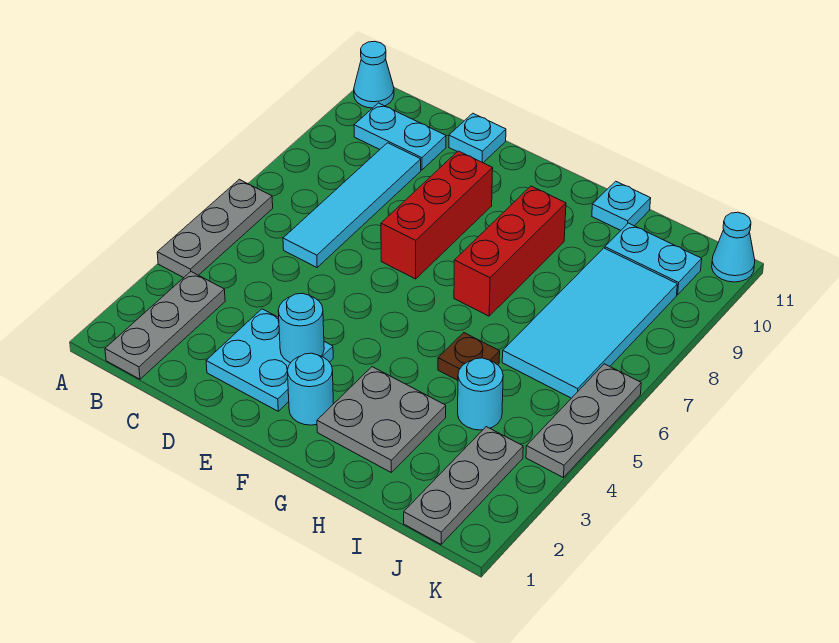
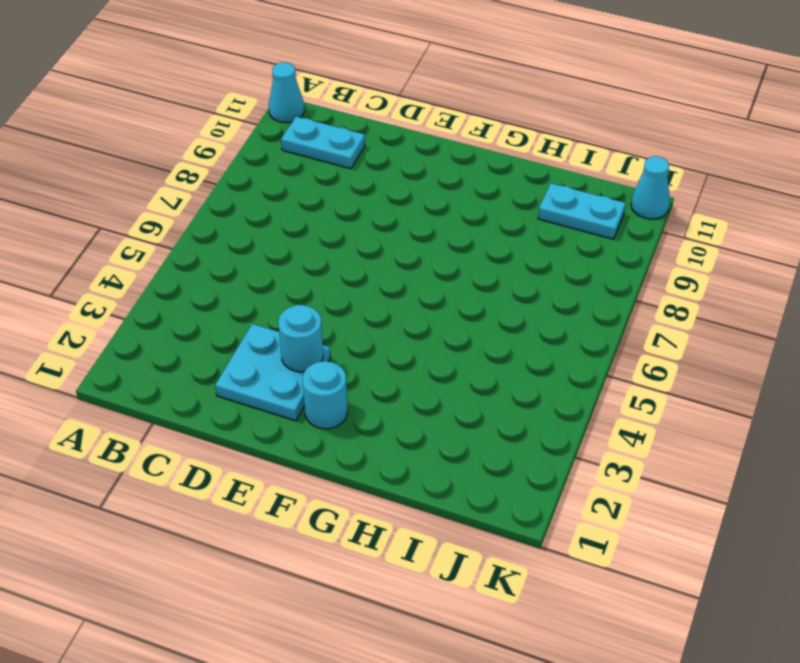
none -> grey plate A4:A6 level 1
none -> grey plate B1:B3 level 1
none -> cyan tile C6:C9 level 1

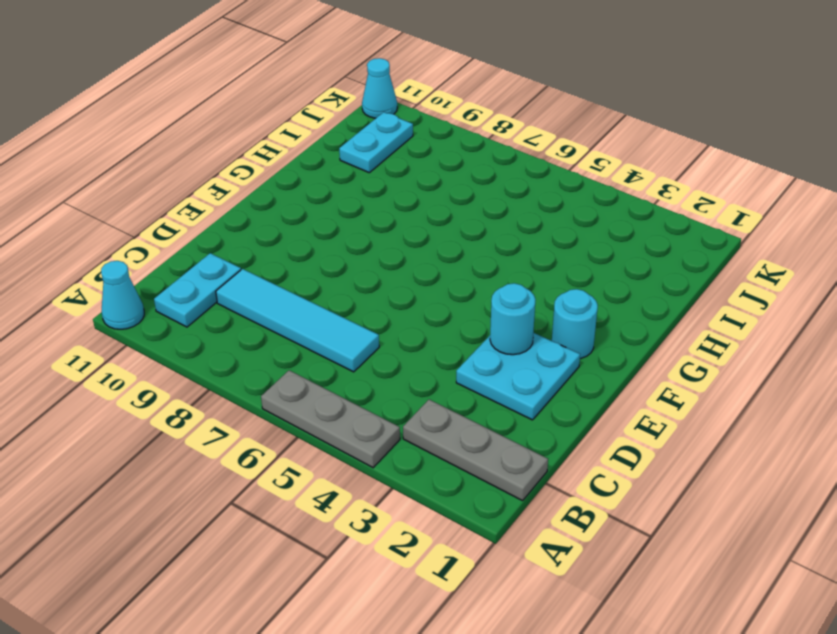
none -> cyan plate D11 level 1
none -> red brick E7:E9 level 1
none -> grey plate G2:H3 level 1

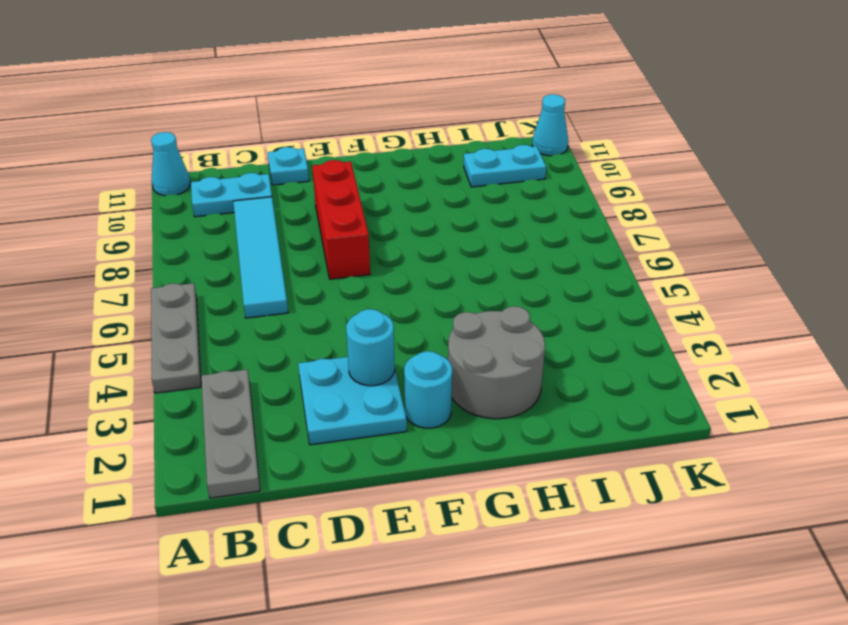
grey round brick G2:H3 level 1 -> grey plate G2:H3 level 1
none -> red brick G7:G9 level 1
none -> brown plate H5 level 1
none -> cyan plate H11 level 1

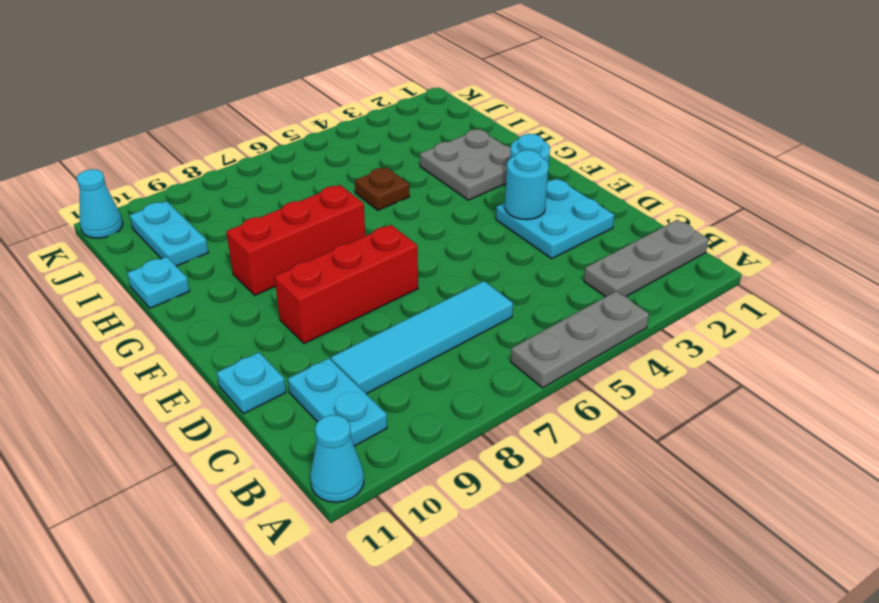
none -> cyan round brick I4 level 1
none -> cyan tile I6:J9 level 1
none -> grey plate J1:J3 level 1

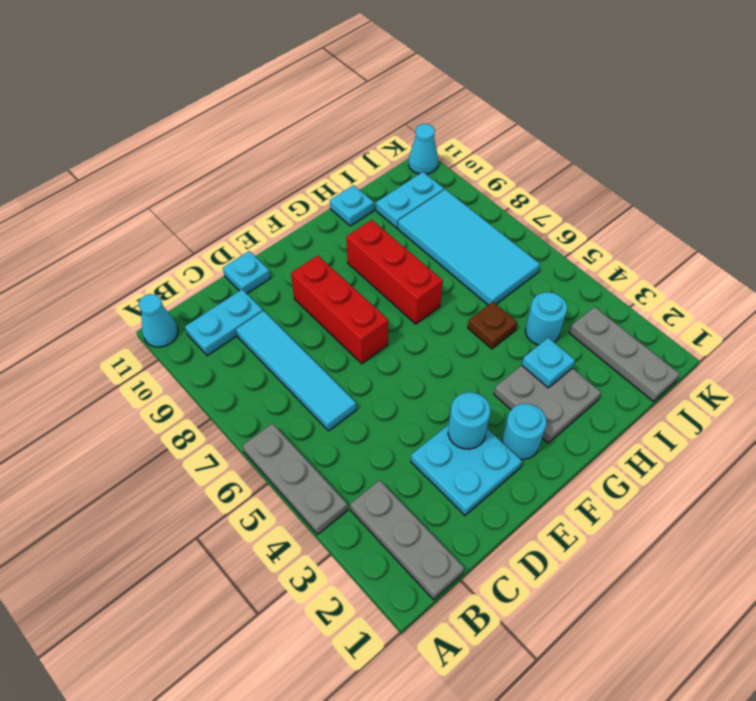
cyan plate H3 level 2 -> none
none -> grey plate K4:K6 level 1

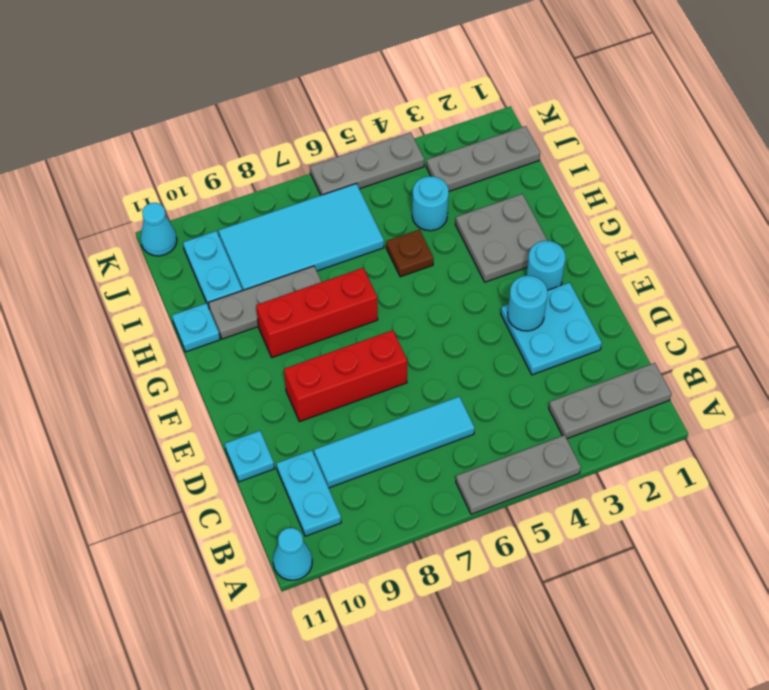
grey plate H8:H10 level 1 -> none

